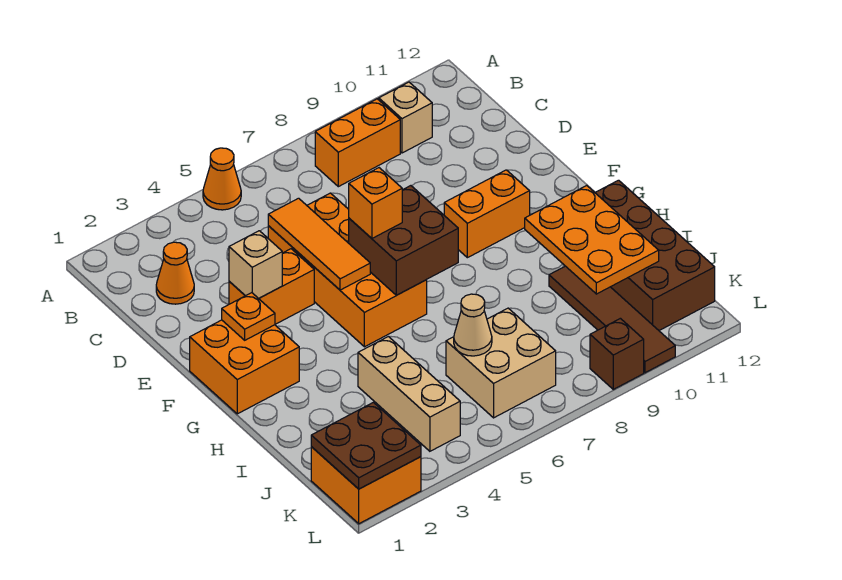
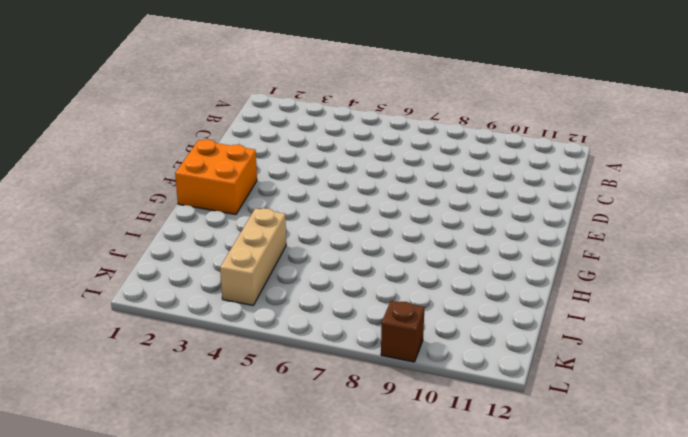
none -> orange cone A5 level 1
none -> orange brick B8:B9 level 1
none -> tan brick B10 level 1

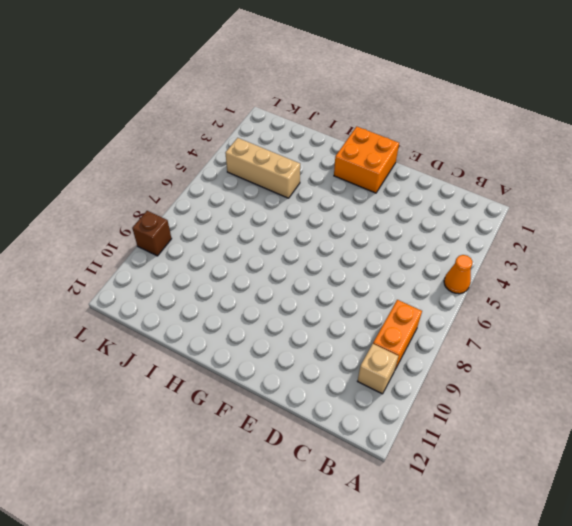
none -> orange cone C2 level 1
none -> orange brick D5:G6 level 1
none -> orange brick E3:E4 level 1

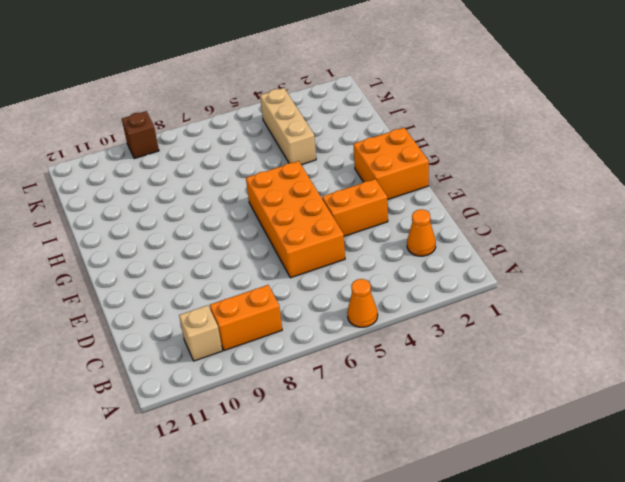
none -> orange brick F9:F10 level 1
none -> brown brick H11:K12 level 1
none -> brown tile I10:L10 level 1

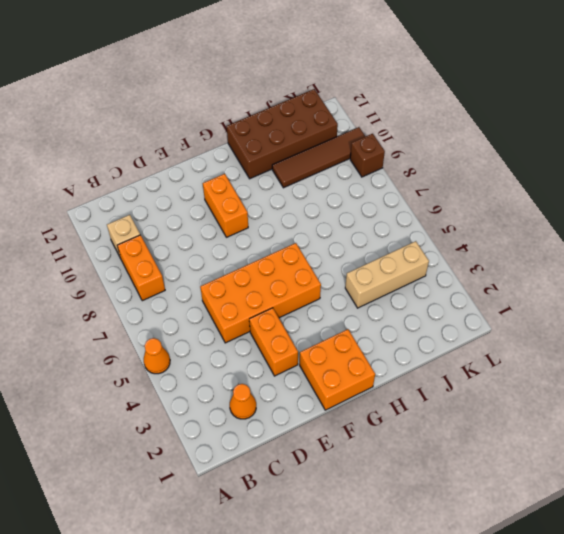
none -> tan brick J6:K7 level 1
none -> orange brick K1:L2 level 1
none -> orange tile D5:F5 level 2

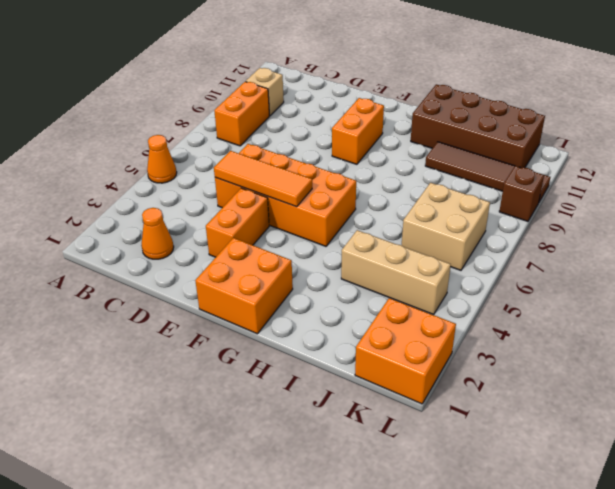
none -> tan brick E3 level 2
none -> orange plate F2 level 2
none -> brown brick F6:G7 level 2

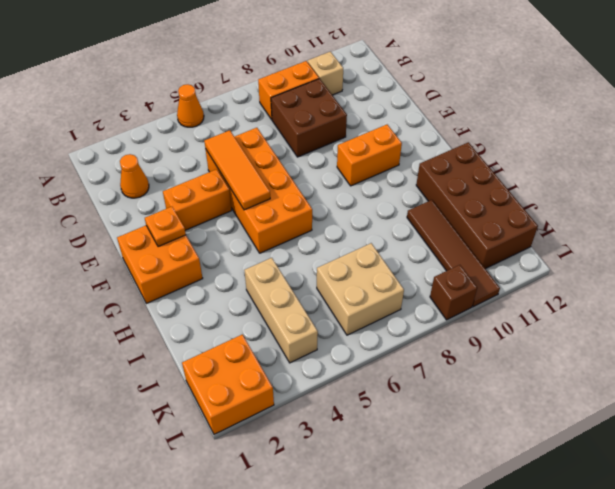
brown brick C8:D9 level 1 -> brown brick F6:G7 level 2
none -> tan brick E3 level 2
none -> orange plate H10:J11 level 2
none -> tan cone J6 level 2

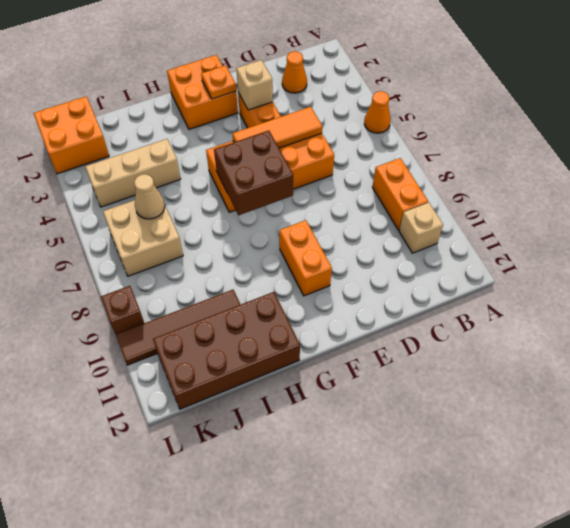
none -> orange plate H10:J11 level 2
none -> brown plate K1:L2 level 2
none -> orange brick F6 level 3

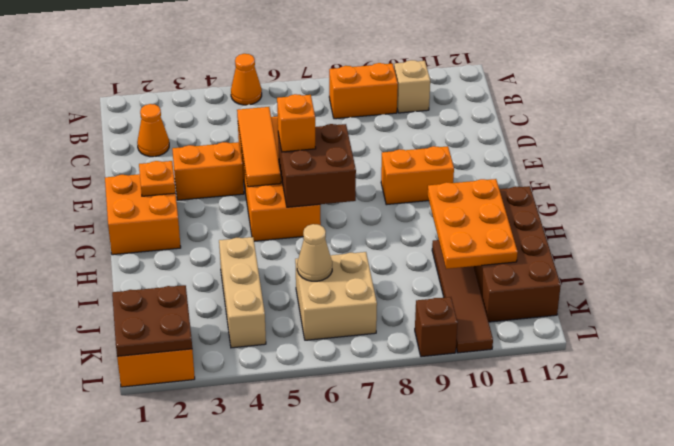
none -> tan brick E3 level 2

